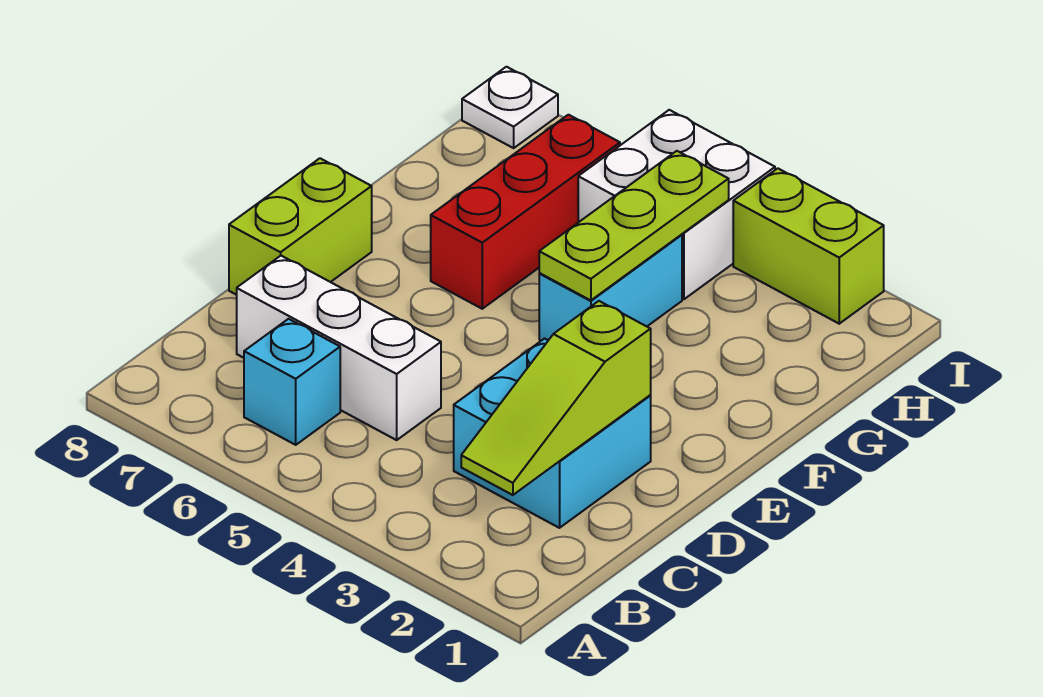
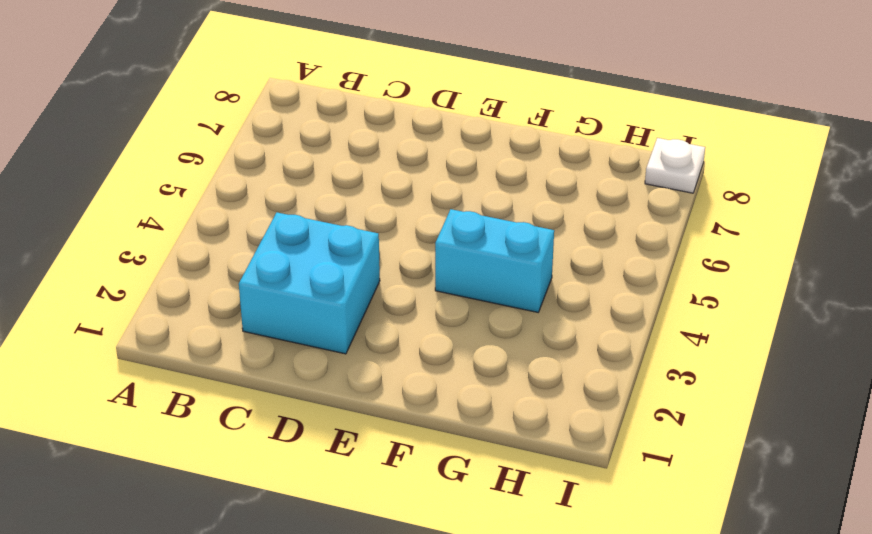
none -> cyan brick B6 level 1
none -> white brick C5:C7 level 1

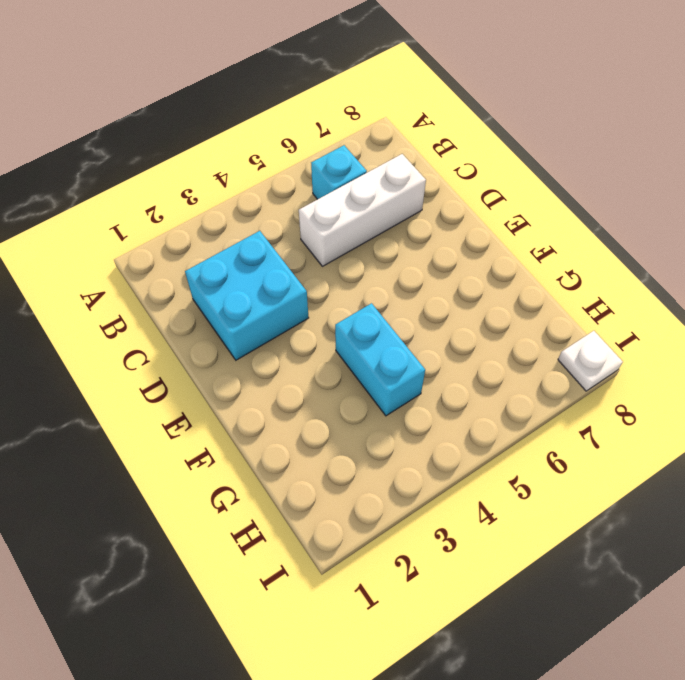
none -> lime brick D8:E8 level 1
none -> red brick F6:H6 level 1

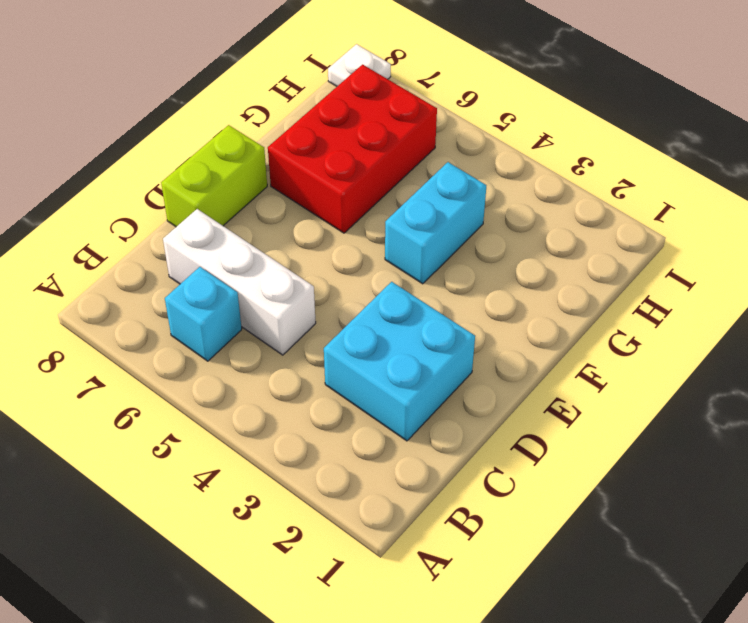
red brick F6:H7 level 1 -> red brick F6:H6 level 1
none -> white brick H4:I5 level 1
none -> lime brick I2:I3 level 1

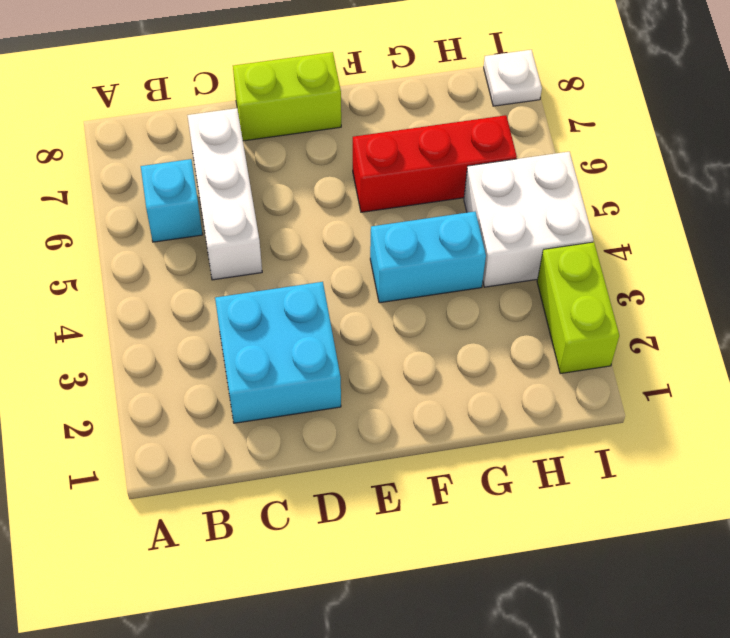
none -> lime slope B2:D2 level 2 top D
none -> lime plate F4:H4 level 2

